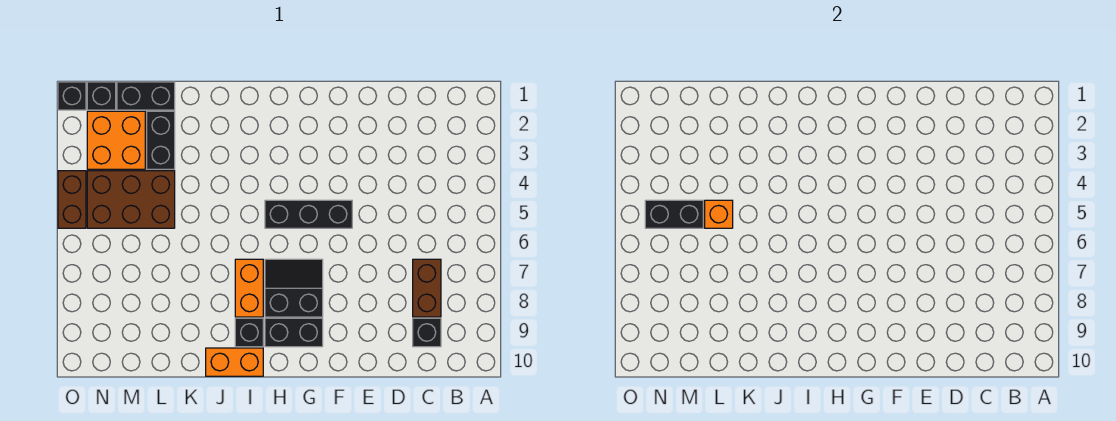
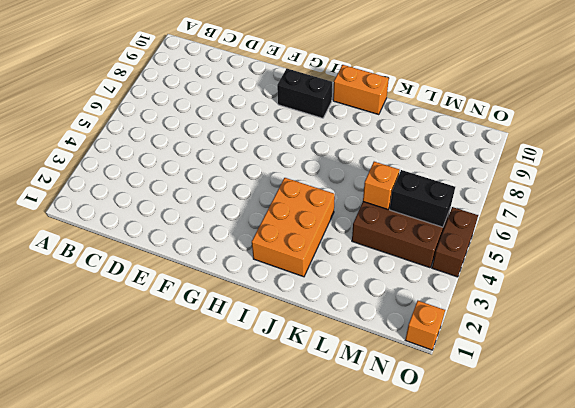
orange brick I2:J4 level 1 -> none
orange brick O1 level 1 -> black brick O1 level 1
none -> brown brick C7:C8 level 1
none -> black brick C9 level 1
none -> black brick F5:H5 level 1

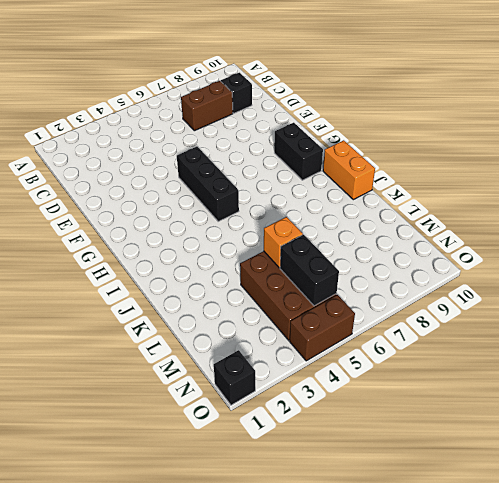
none -> black slope G7:H8 level 1 top 8
none -> orange brick I7:I8 level 1
none -> black brick I9 level 1

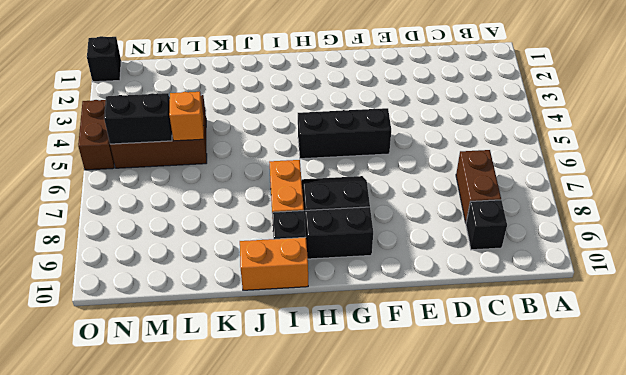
none -> black brick L1:M1 level 1
none -> black brick L2:L3 level 1
none -> orange brick M2:N3 level 1

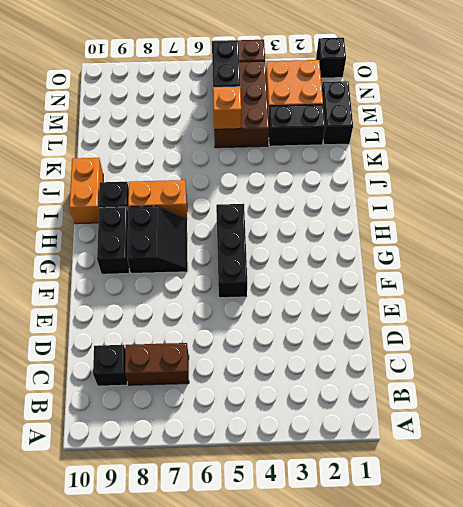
none -> black brick N1 level 1

